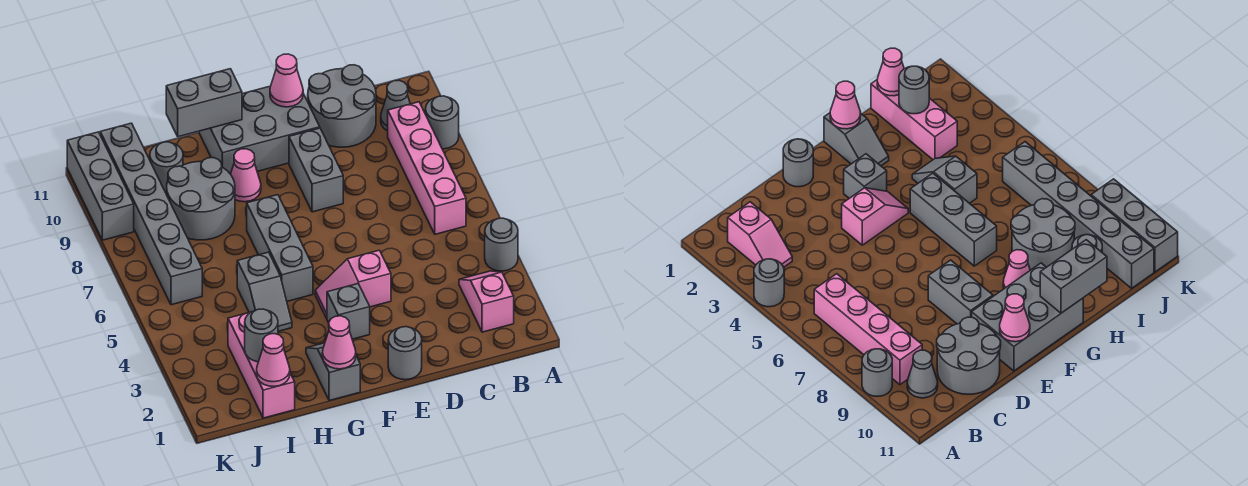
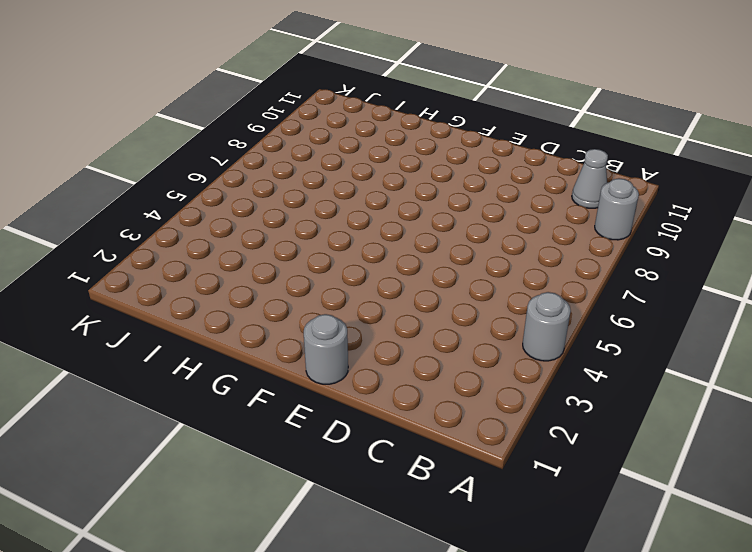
none -> pink slope B2:B3 level 1 top 2
none -> pink brick B6:B9 level 1
none -> grey round brick C10:D11 level 1

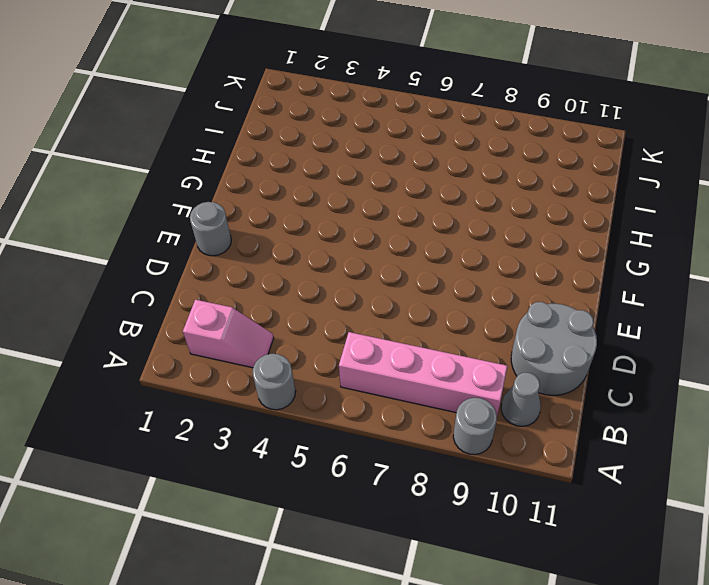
none -> pink slope E4:F4 level 1 top E
none -> grey brick E8:E9 level 1
none -> grey brick E10:G11 level 1

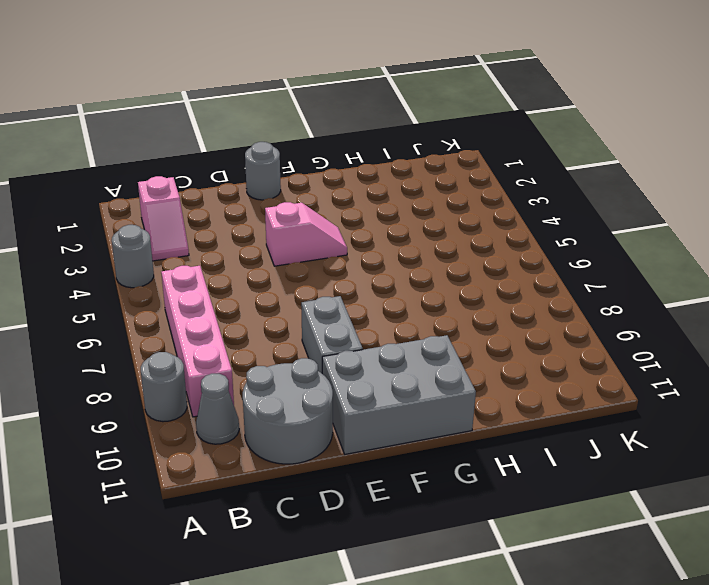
none -> grey brick F3 level 1
none -> grey slope G1:G2 level 1 top 1
none -> grey brick G5:G7 level 1

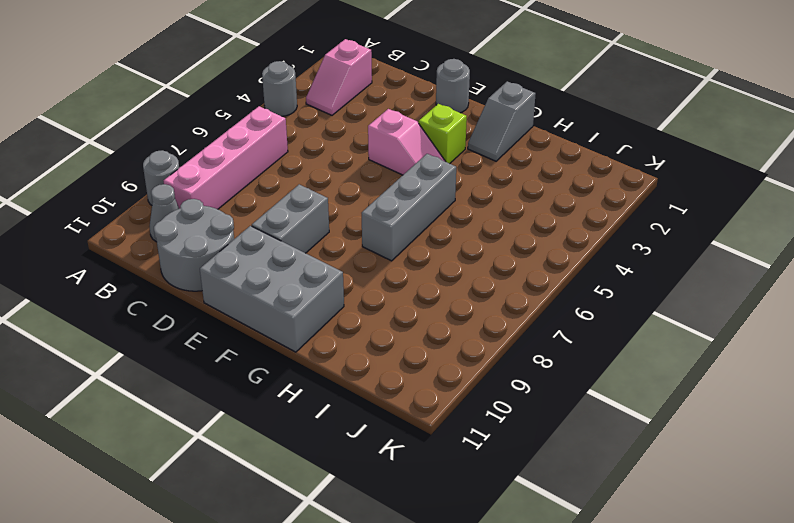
lime brick F3 level 1 -> grey brick F3 level 1
none -> pink cone G9 level 1
none -> grey slope H4:H5 level 1 top 5
none -> grey round brick H8:I9 level 1

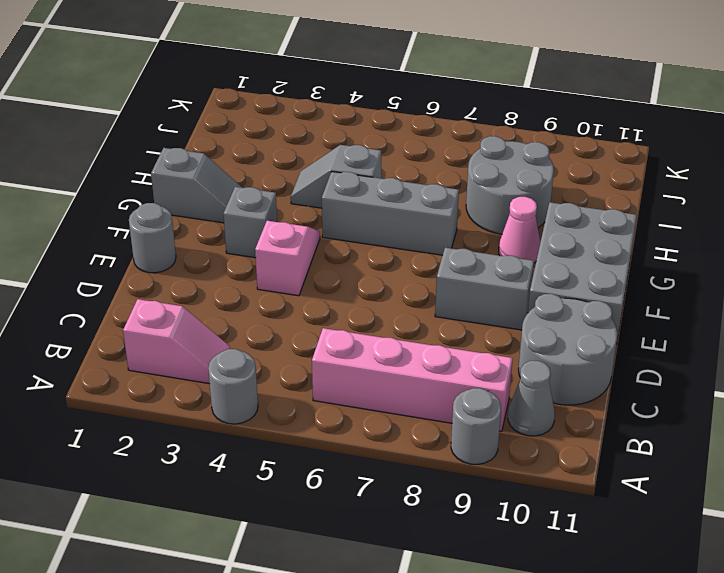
none -> pink brick I1:I3 level 1
none -> grey round brick I10 level 1
none -> grey brick J6:J11 level 1

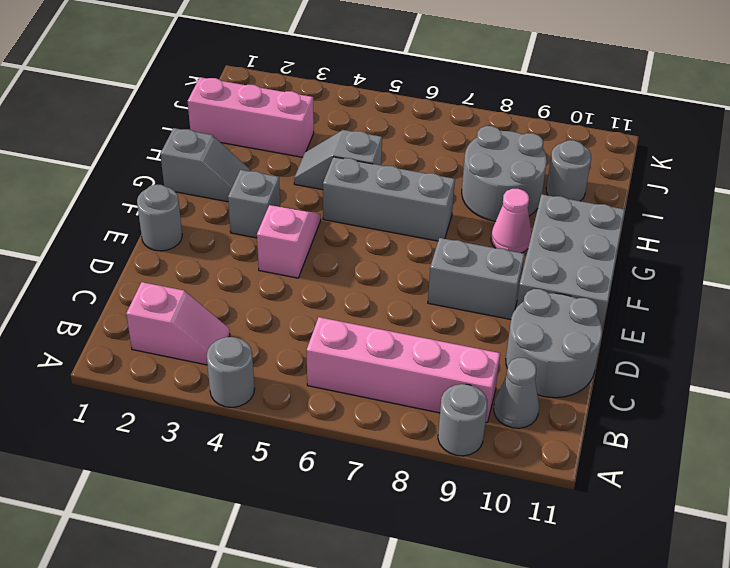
none -> grey brick J6:J11 level 1
none -> grey brick K9:K11 level 1
none -> pink cone E11 level 2

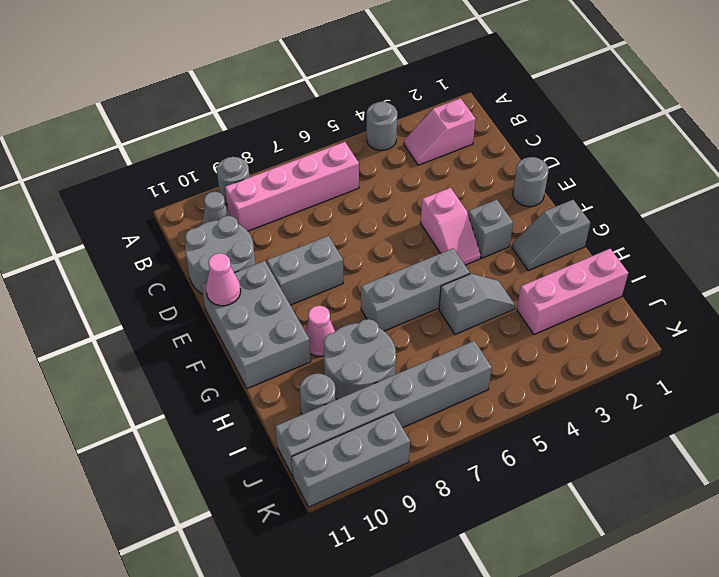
none -> pink cone G1 level 2
none -> grey brick G11:H11 level 2
none -> pink cone I1 level 2

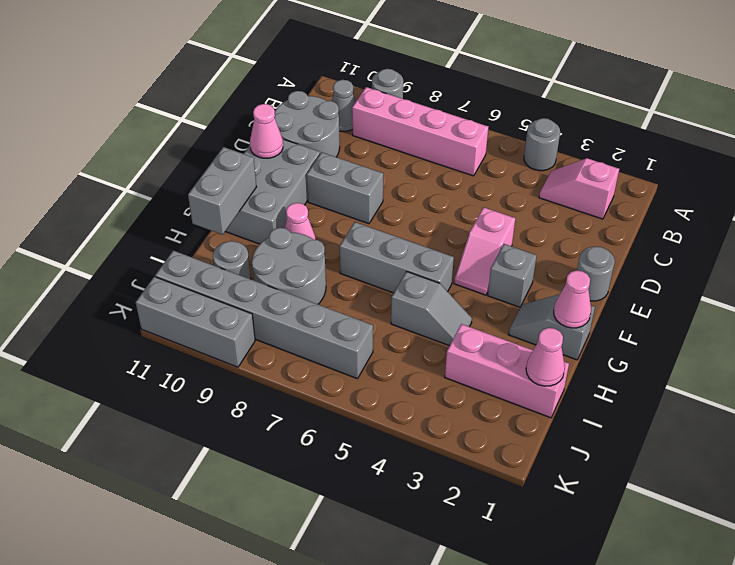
none -> grey round brick I2 level 2

